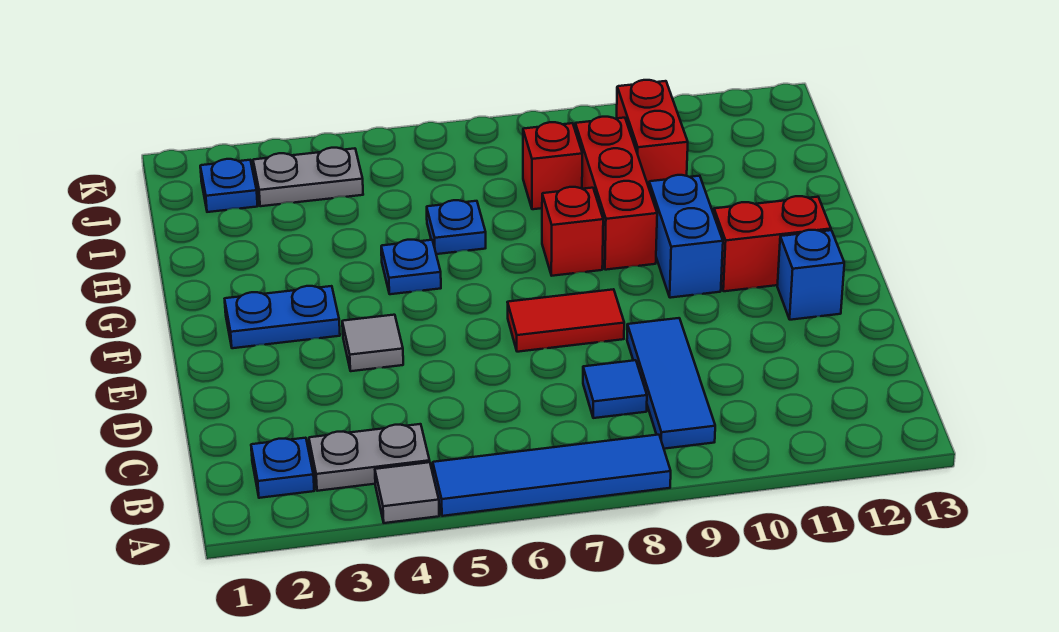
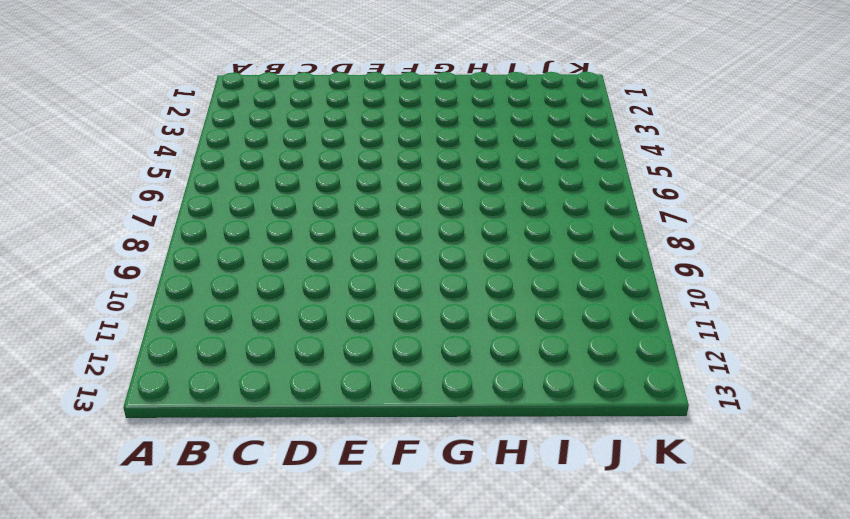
none -> grey tile A4 level 1
none -> blue tile A5:A8 level 1
none -> blue plate B2 level 1

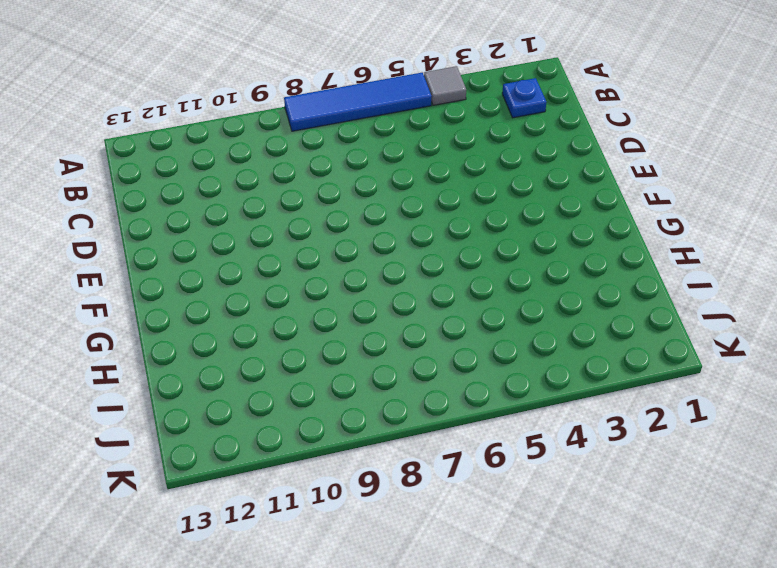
none -> grey plate B3:B4 level 1
none -> blue tile B9:D9 level 1
none -> blue tile C8 level 1

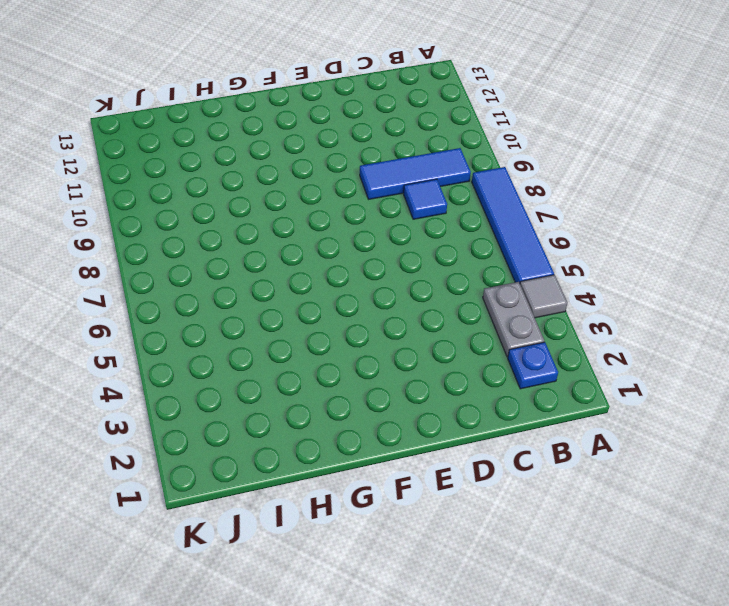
none -> grey tile E4 level 1
none -> red tile E7:E8 level 1
none -> blue brick E12 level 1

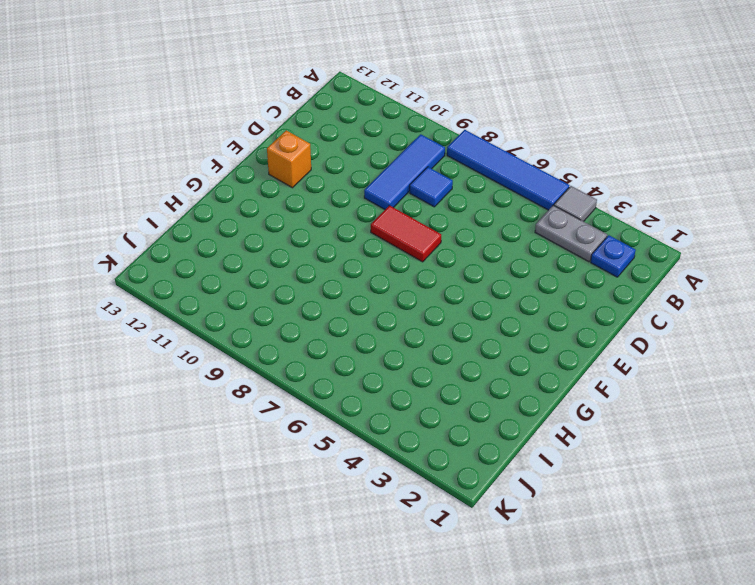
orange brick E12 level 1 -> blue brick E12 level 1
none -> grey tile E4 level 1
none -> blue plate F2:F3 level 1
none -> blue brick F10:G10 level 1

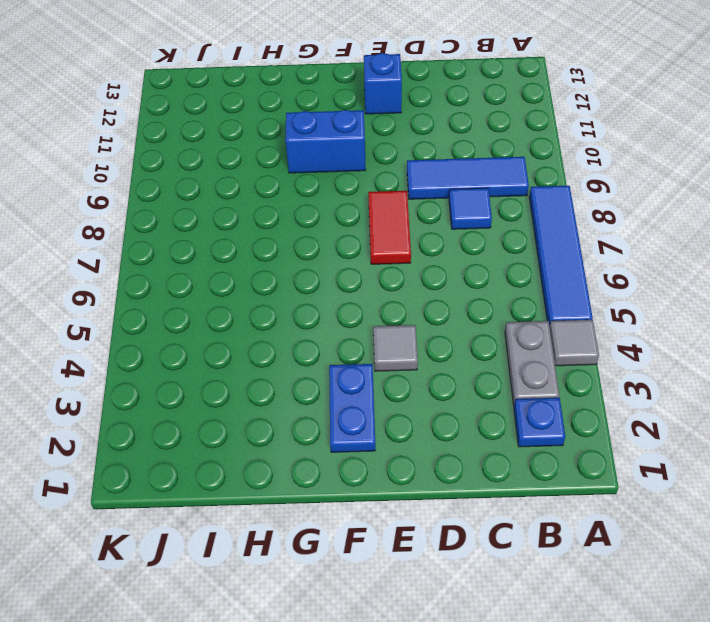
none -> red brick F11:F12 level 1
none -> blue plate G5 level 1
none -> red brick G8 level 1

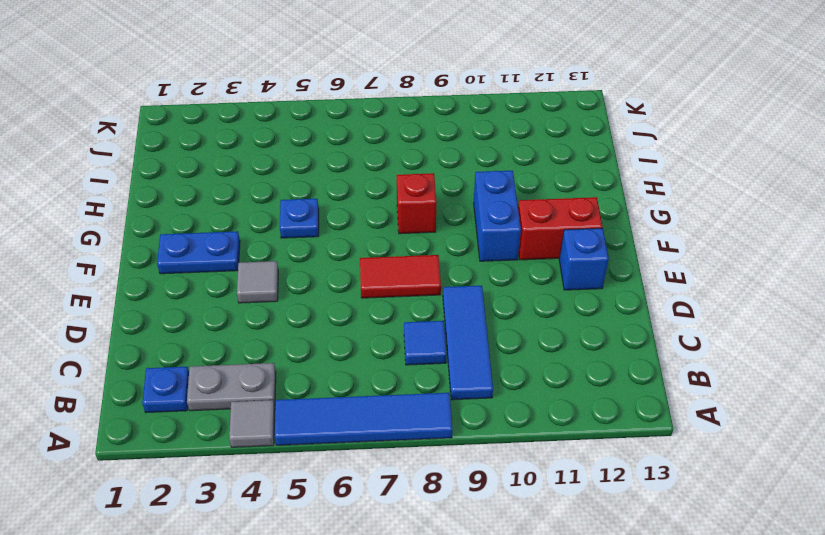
none -> red brick G9:I9 level 1
none -> blue plate H6 level 1
none -> red brick I8 level 1

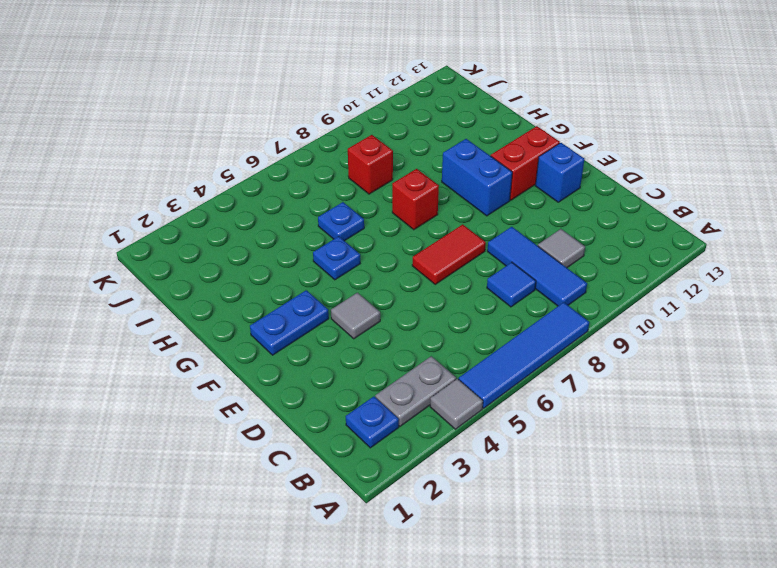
grey tile C10 level 1 -> none
none -> red brick G9:I9 level 1
none -> red brick I10:J10 level 1
none -> blue plate J2 level 1

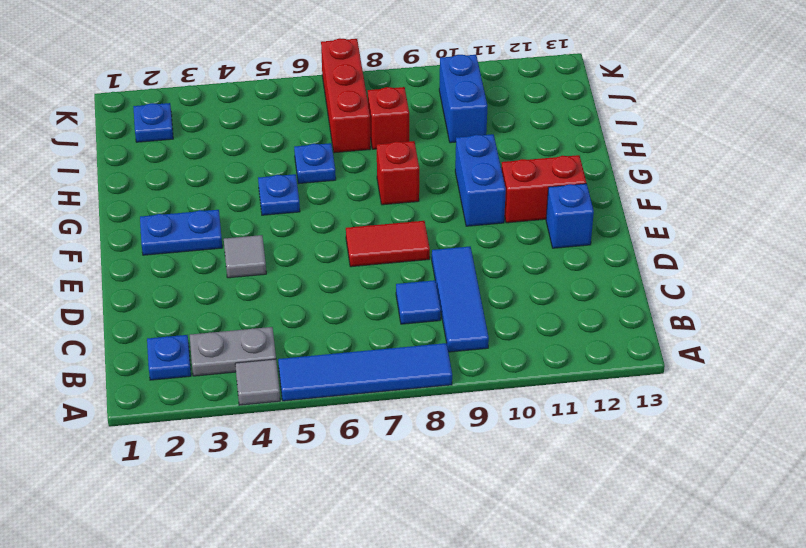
red brick I7:K7 level 1 -> red brick G9:I9 level 1
blue brick I10:J10 level 1 -> red brick I10:J10 level 1
none -> grey plate J3:J4 level 1

